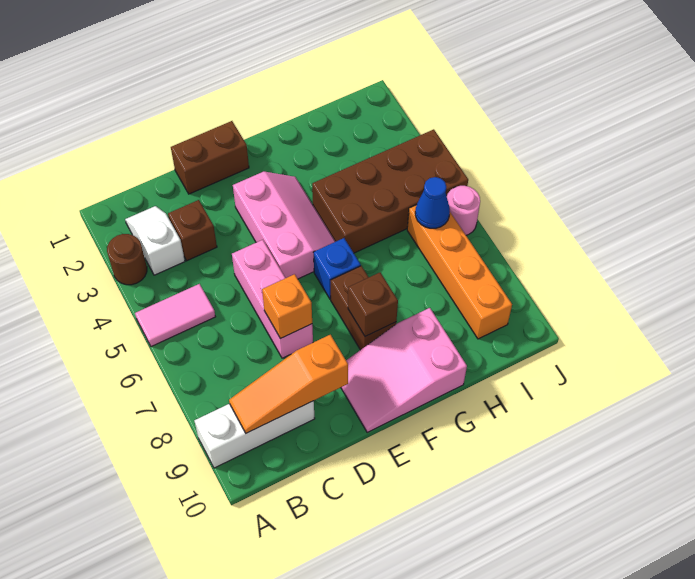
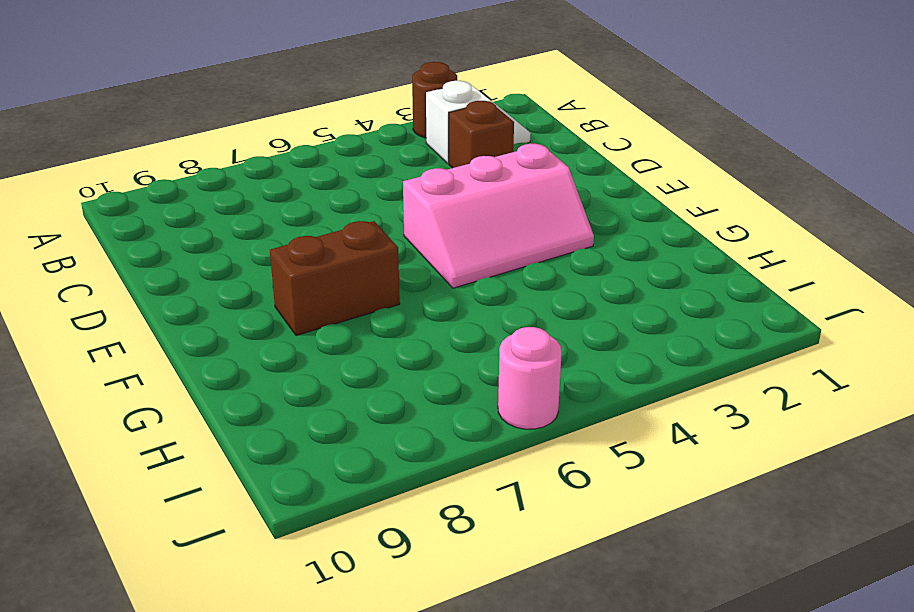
none -> pink tile A5:B5 level 1
none -> white brick A9:C9 level 1
none -> brown brick D1:E1 level 1

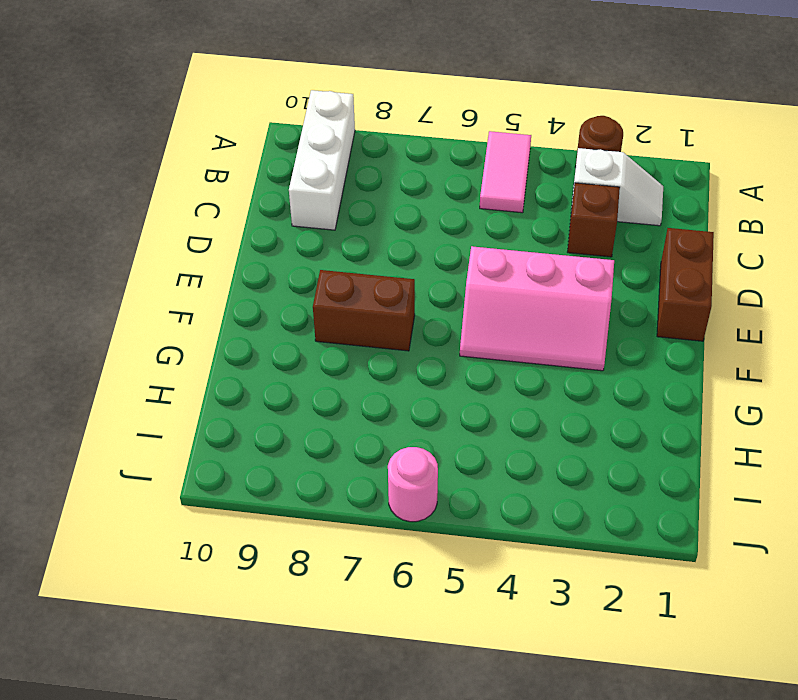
none -> pink brick D5:D7 level 1
none -> pink slope E9:G10 level 1 top G
none -> blue brick F6 level 1

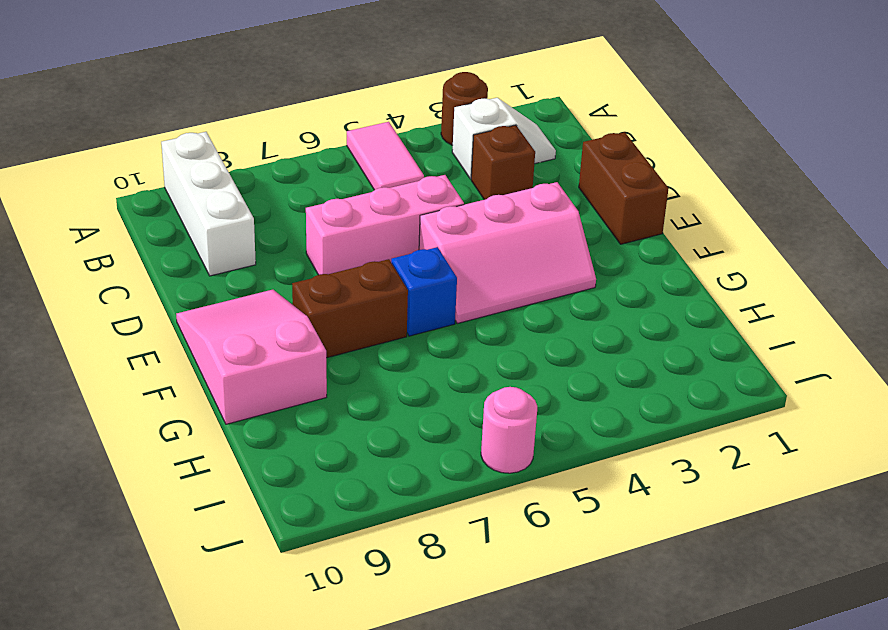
none -> brown brick G4:J5 level 1
none -> orange brick I6:I9 level 1
none -> orange slope B9:D9 level 2 top D

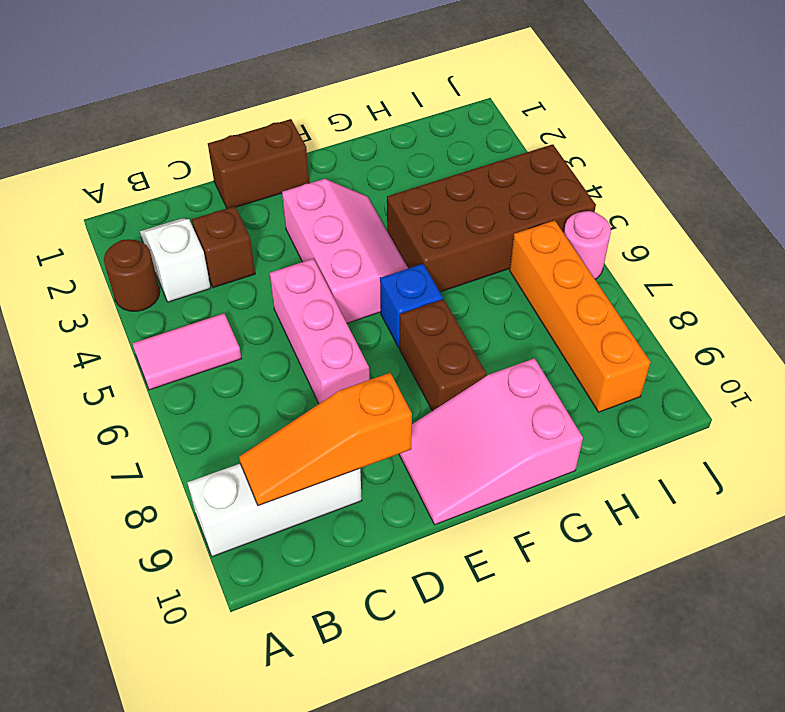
none -> orange brick D7 level 2
none -> brown brick F8 level 2
none -> blue cone I6 level 2

